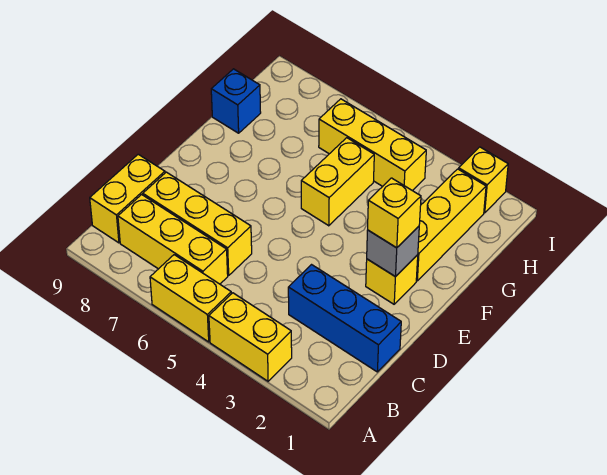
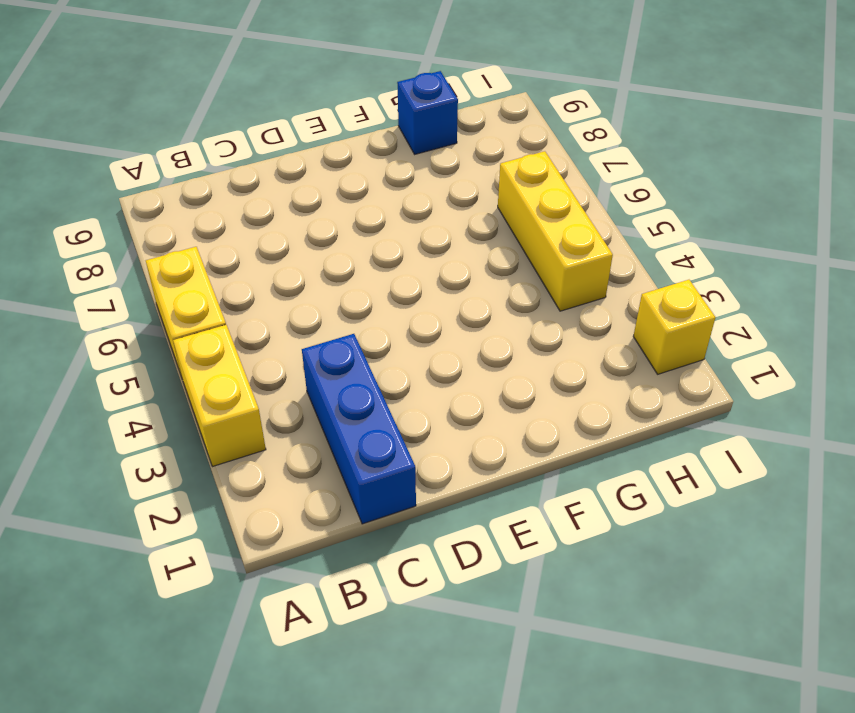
none -> yellow brick B6:B8 level 1
none -> yellow brick B9:C9 level 1
none -> yellow brick C6:C8 level 1

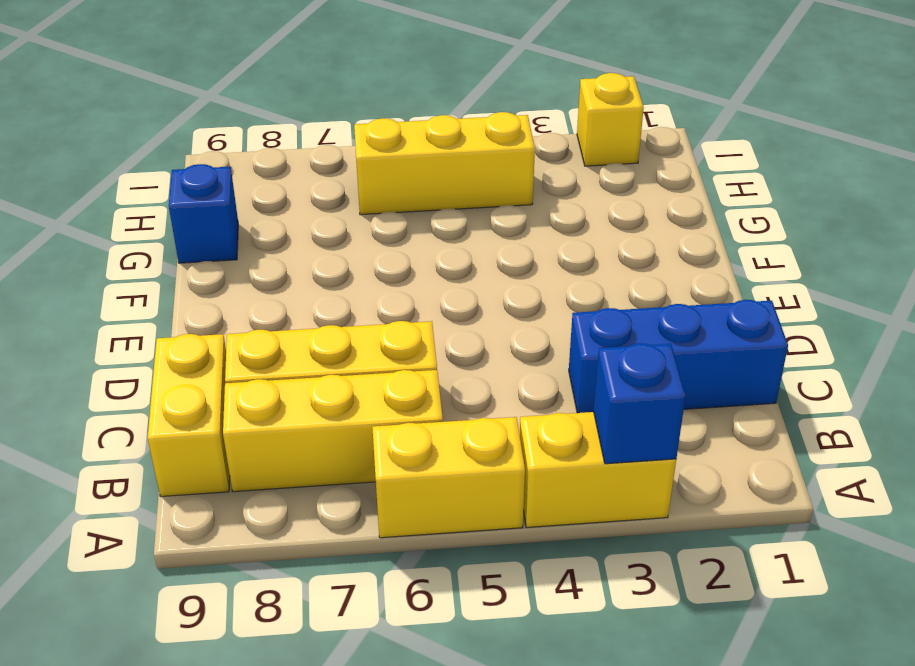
blue brick A3 level 2 -> none
none -> yellow brick E2 level 1
none -> yellow brick F2:H2 level 1
none -> yellow brick F5:G5 level 1

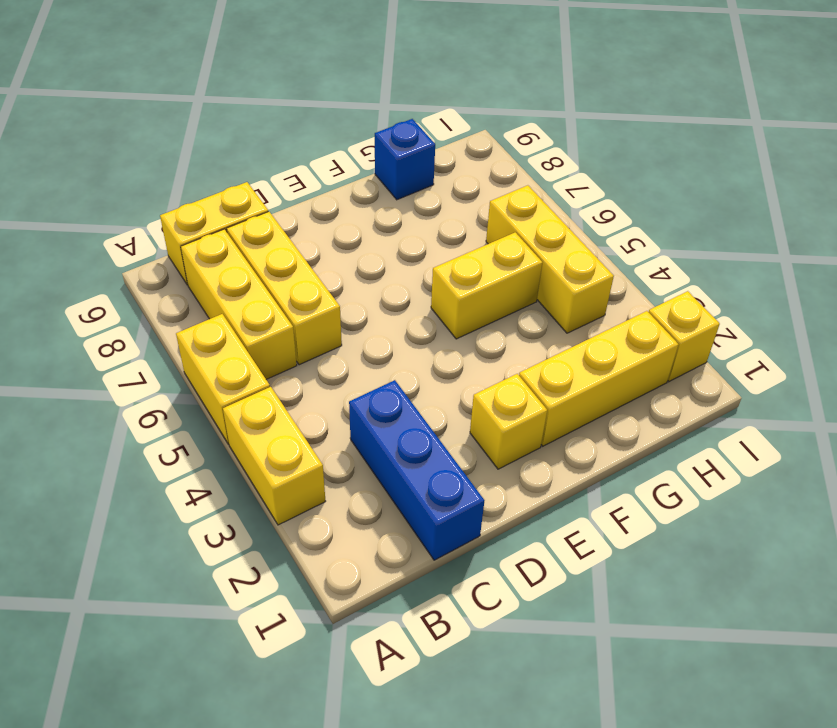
none -> grey brick E2 level 2
none -> yellow brick E2 level 3

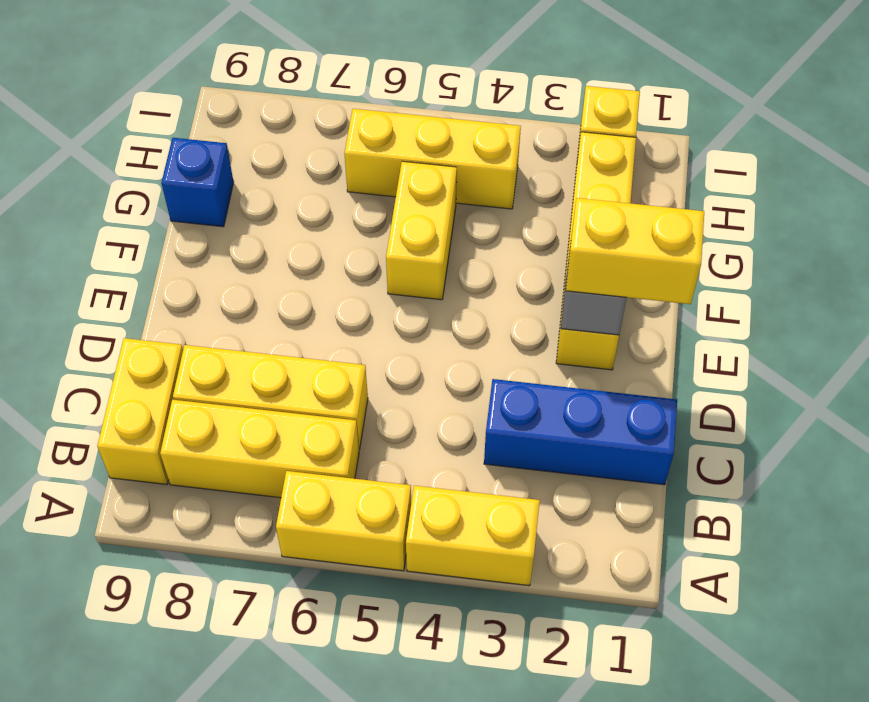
yellow brick E1:E2 level 3 -> yellow brick E2 level 3

